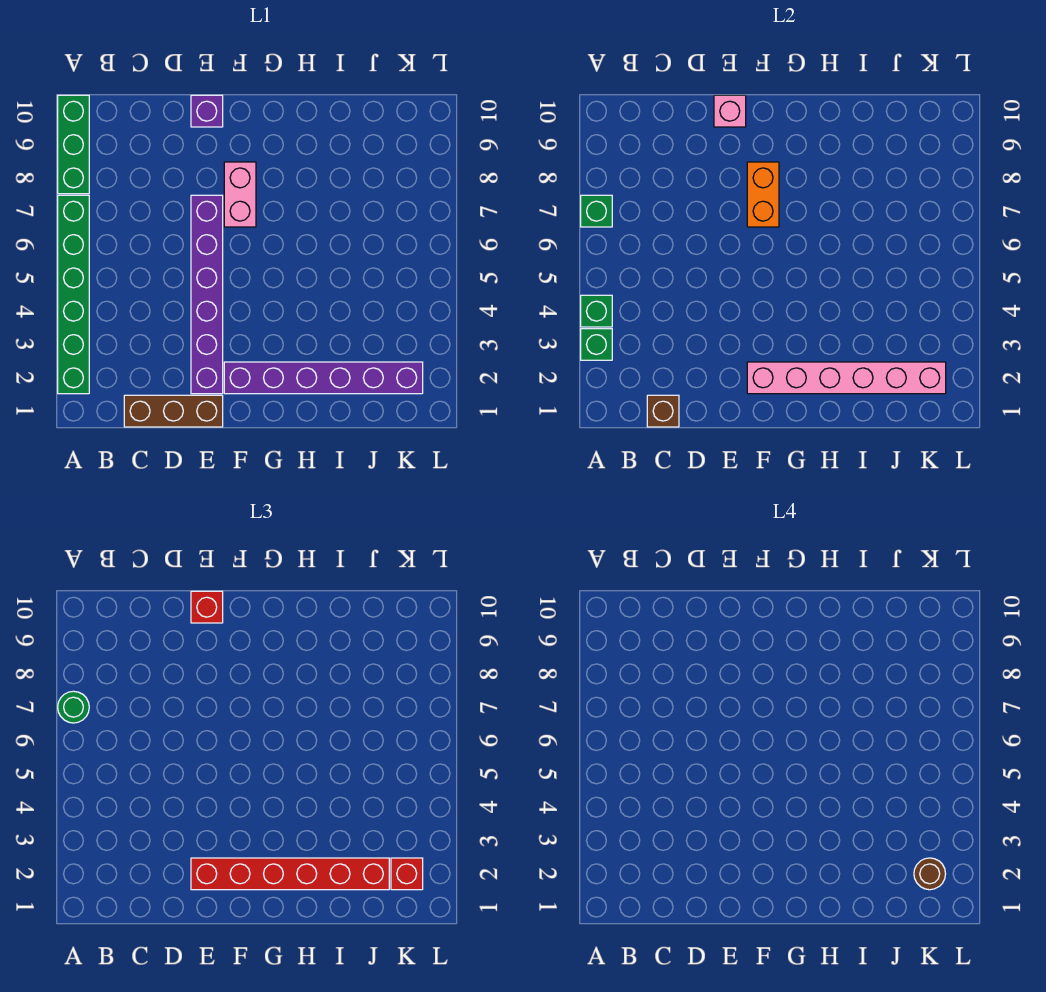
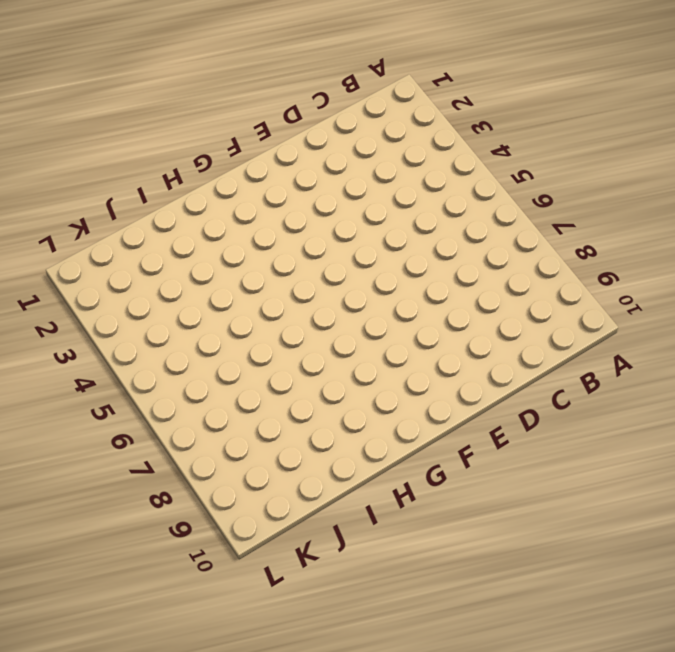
none -> green brick A2:A7 level 1
none -> green brick A8:A10 level 1
none -> brown brick C1:E1 level 1

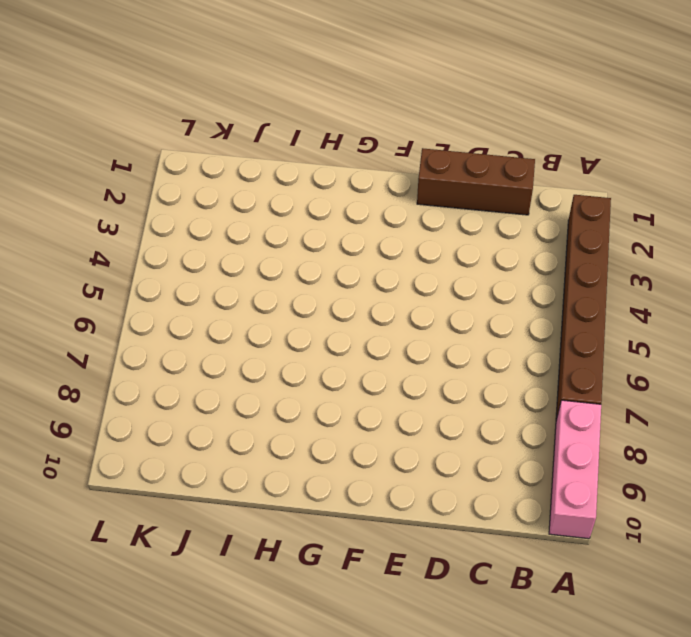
brown brick A2:A7 level 1 -> green brick A2:A7 level 1
pink brick A8:A10 level 1 -> green brick A8:A10 level 1
none -> purple brick E2:E7 level 1
none -> purple brick E10 level 1
none -> purple brick F2:K2 level 1

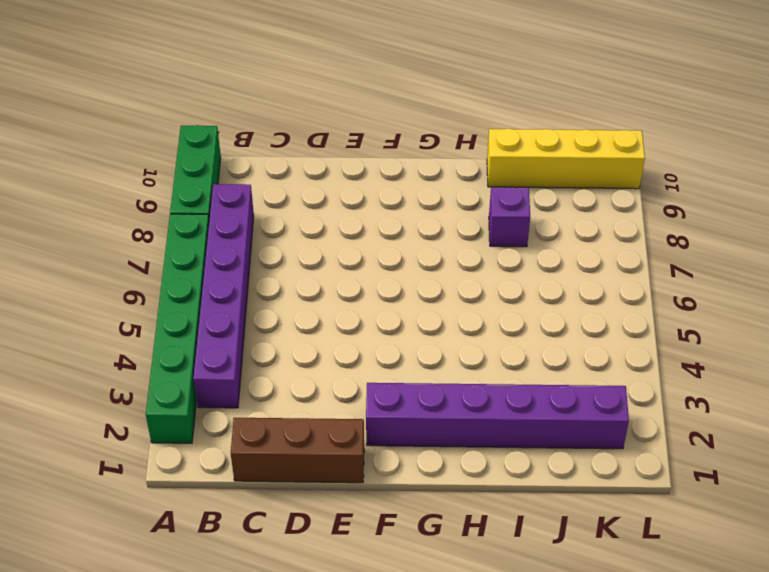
purple brick B3:B8 level 1 -> purple brick E2:E7 level 1
purple brick I8 level 1 -> purple brick E10 level 1
yellow brick I10:L10 level 1 -> none
none -> pink brick F7:F8 level 1
none -> green brick A3 level 2
none -> green brick A4 level 2

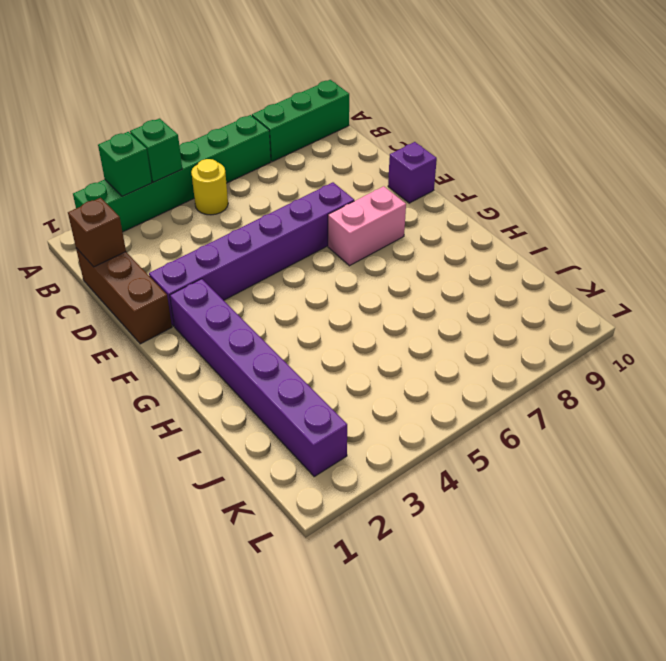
yellow round brick B5 level 1 -> none
none -> green brick A7 level 2
none -> pink brick E10 level 2
none -> pink brick F2:K2 level 2

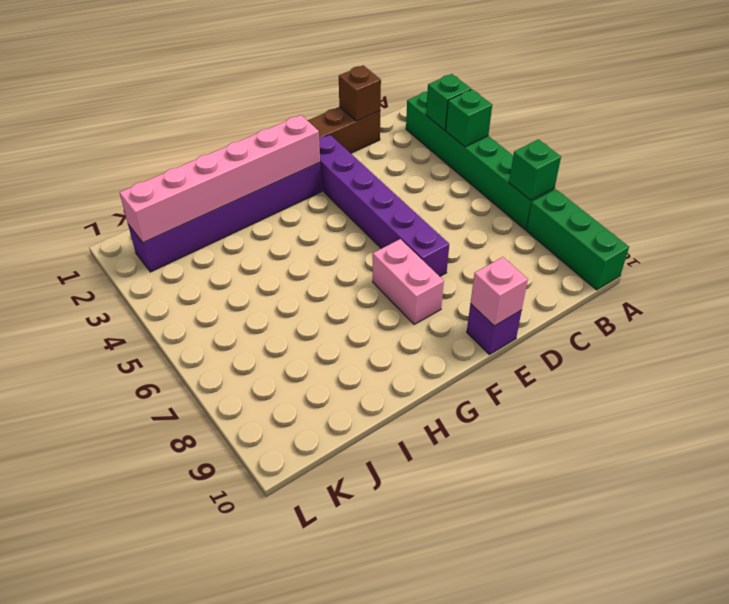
none -> orange brick F7:F8 level 2
none -> green round brick A7 level 3
none -> red brick E2:J2 level 3

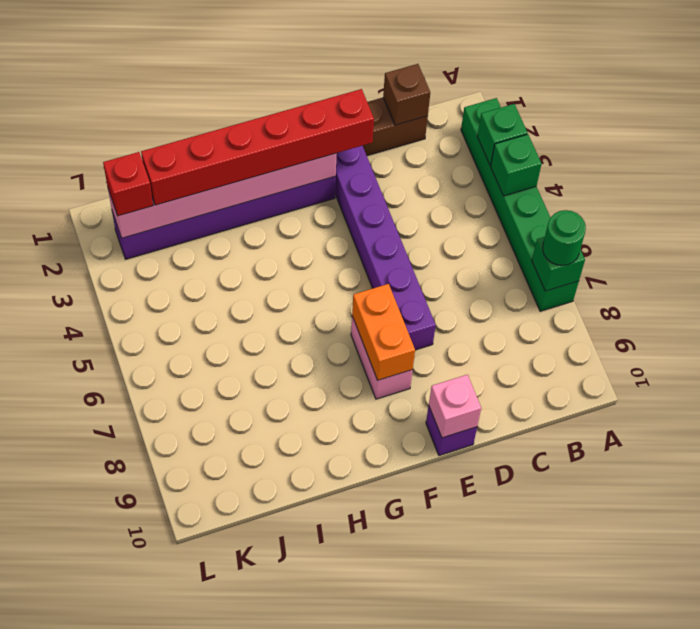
none -> green brick A8:A10 level 1
none -> red brick E10 level 3
none -> brown round brick K2 level 4

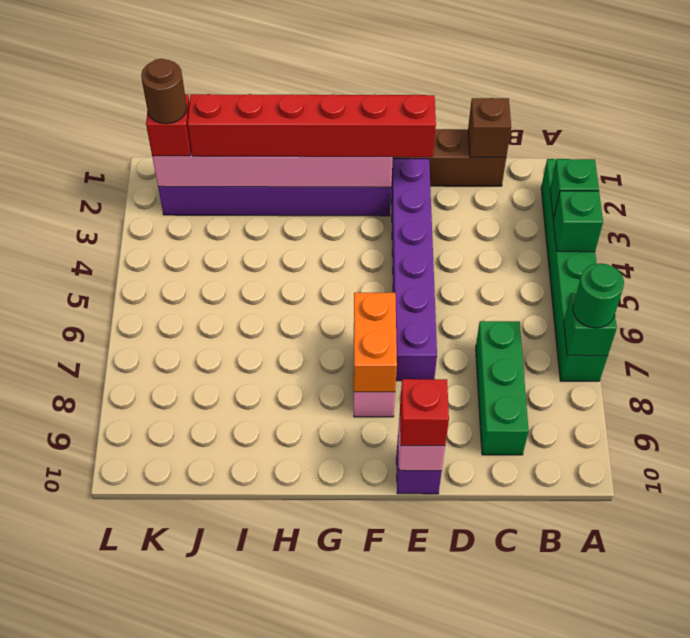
green brick C7:C9 level 1 -> green brick A8:A10 level 1

